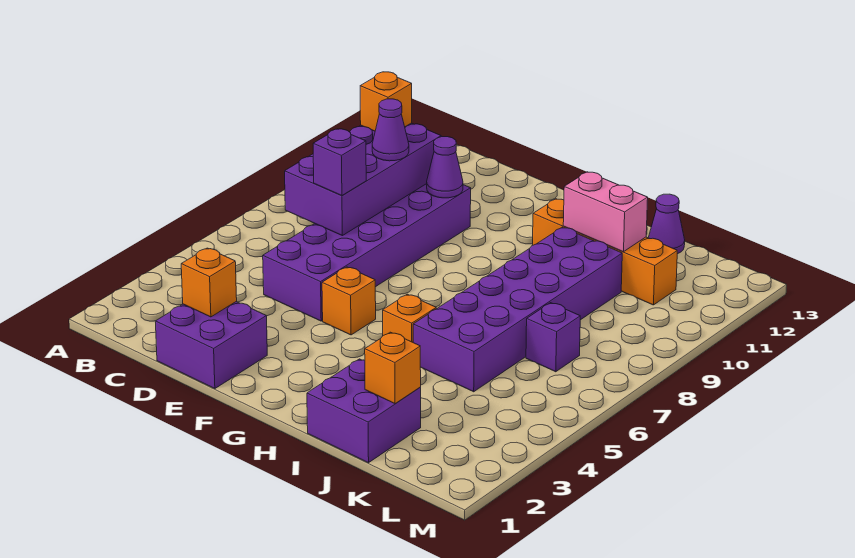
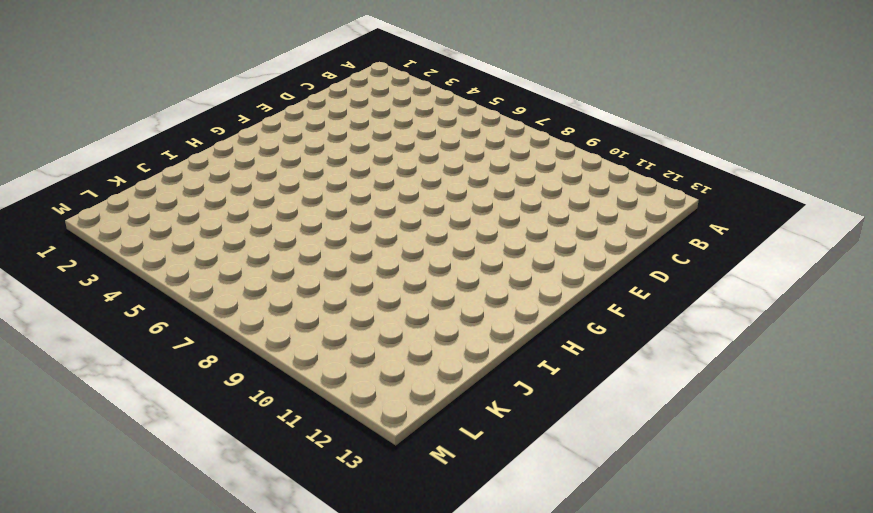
none -> purple brick D1:E2 level 1
none -> purple brick D5:E10 level 1
none -> orange brick F5 level 1

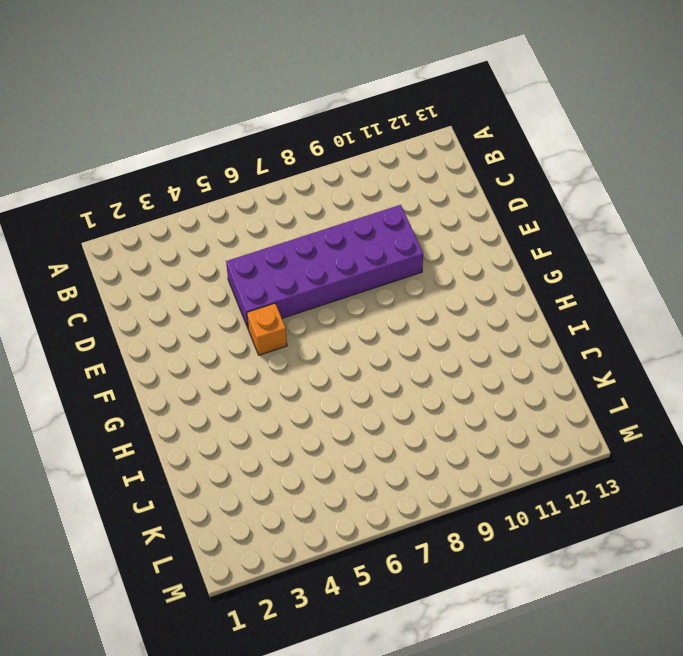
none -> purple brick D1:E2 level 1
none -> orange brick H5 level 1
none -> orange brick H11:K11 level 1

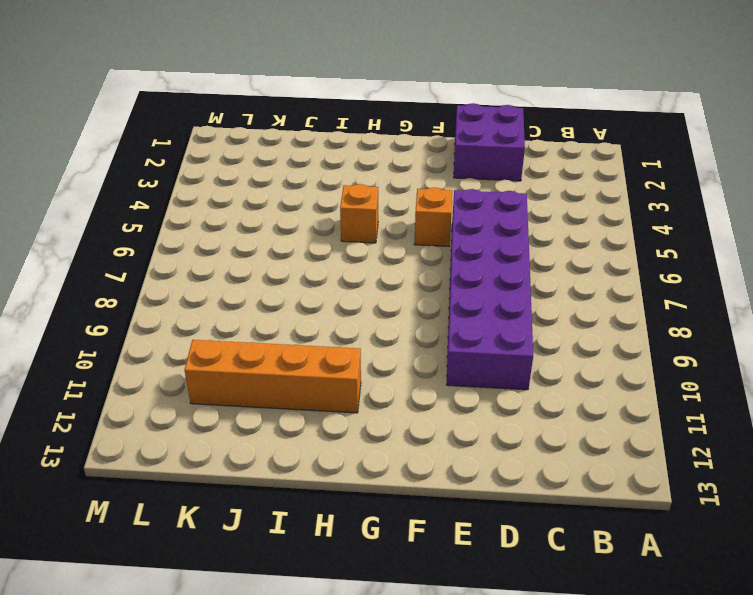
none -> purple brick I1:J2 level 1
none -> purple brick I5:J10 level 1
none -> purple cone J13 level 1

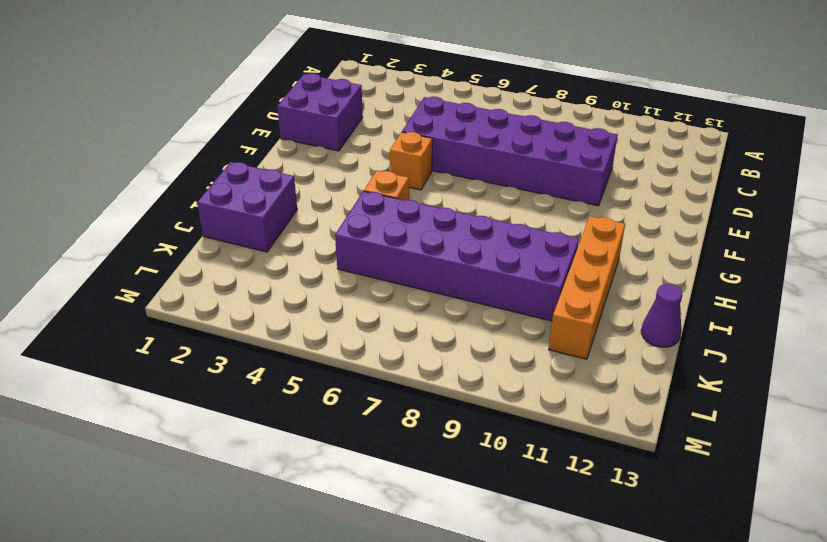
none -> purple brick K7 level 1
none -> purple brick C7:D10 level 2
none -> orange brick D2 level 2

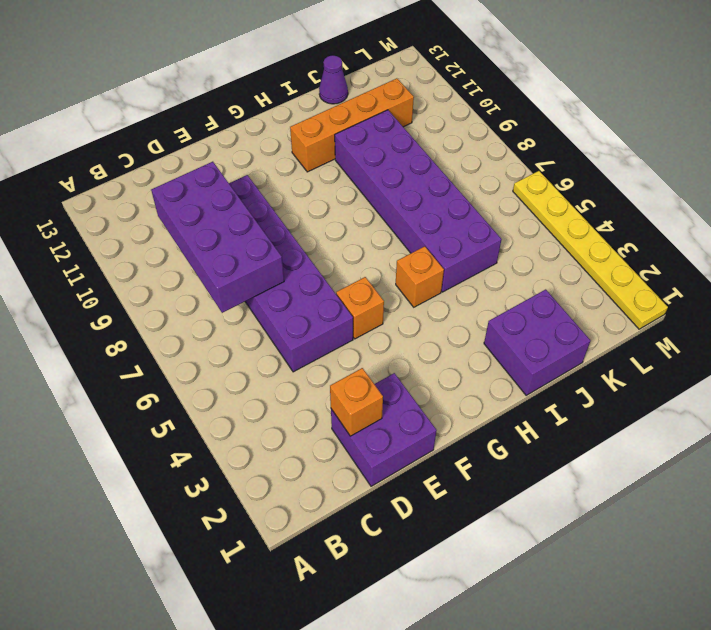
yellow plate M1:M6 level 1 -> none
none -> purple brick K7 level 1
none -> purple cone E10 level 2
none -> pink brick I11:J11 level 2

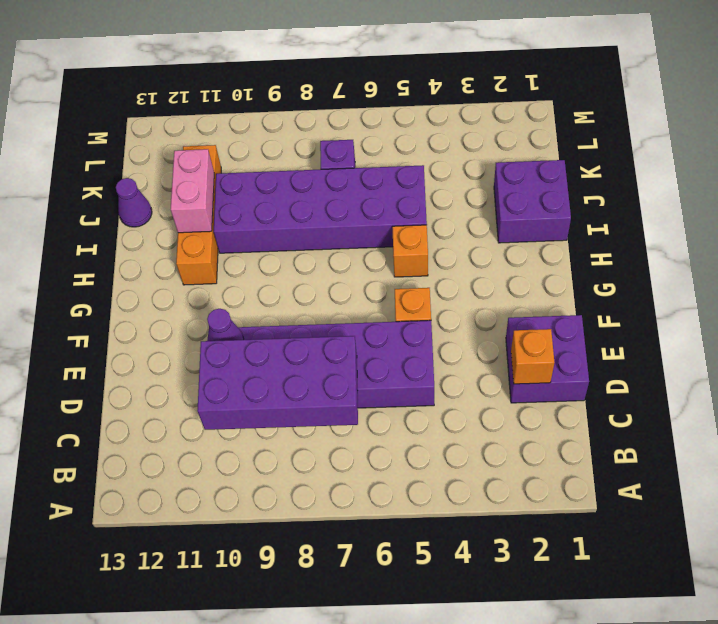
none -> orange brick J2 level 2
none -> orange brick C10 level 3
none -> purple brick D7 level 3

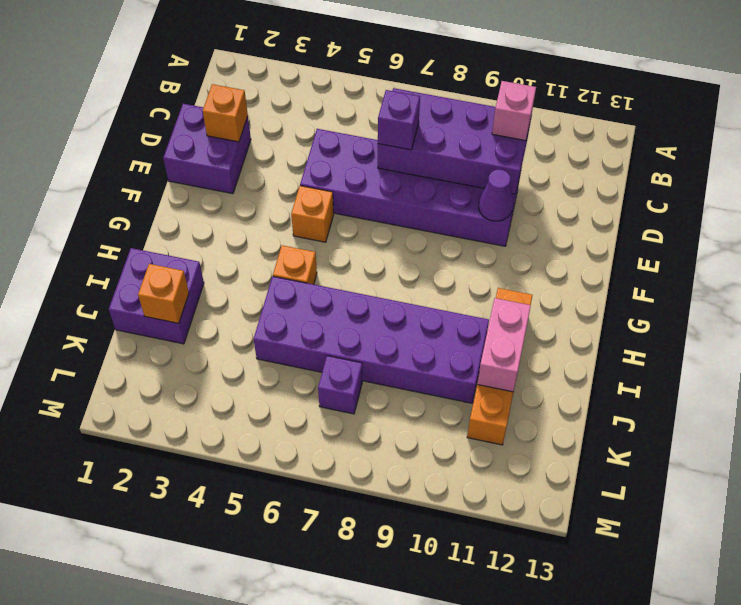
pink brick C10 level 3 -> orange brick C10 level 3
none -> purple cone J13 level 1
none -> purple cone D9 level 3

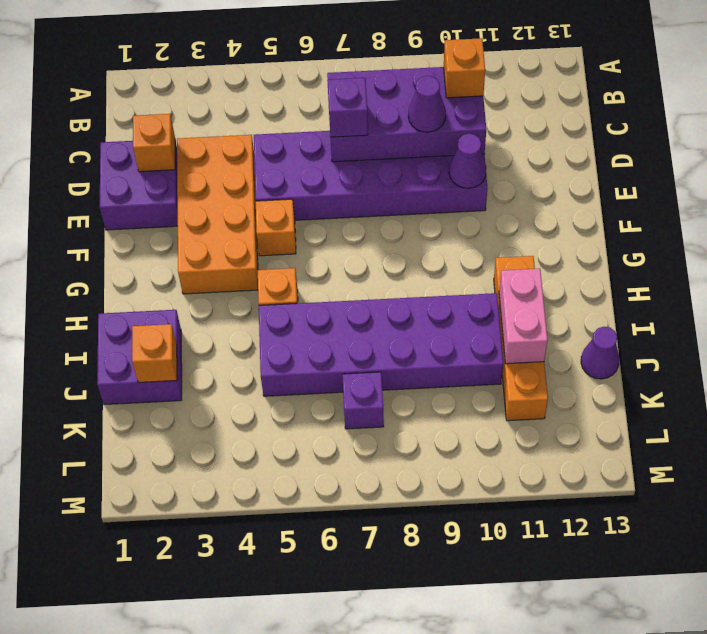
orange brick D3:G4 level 1 -> none

